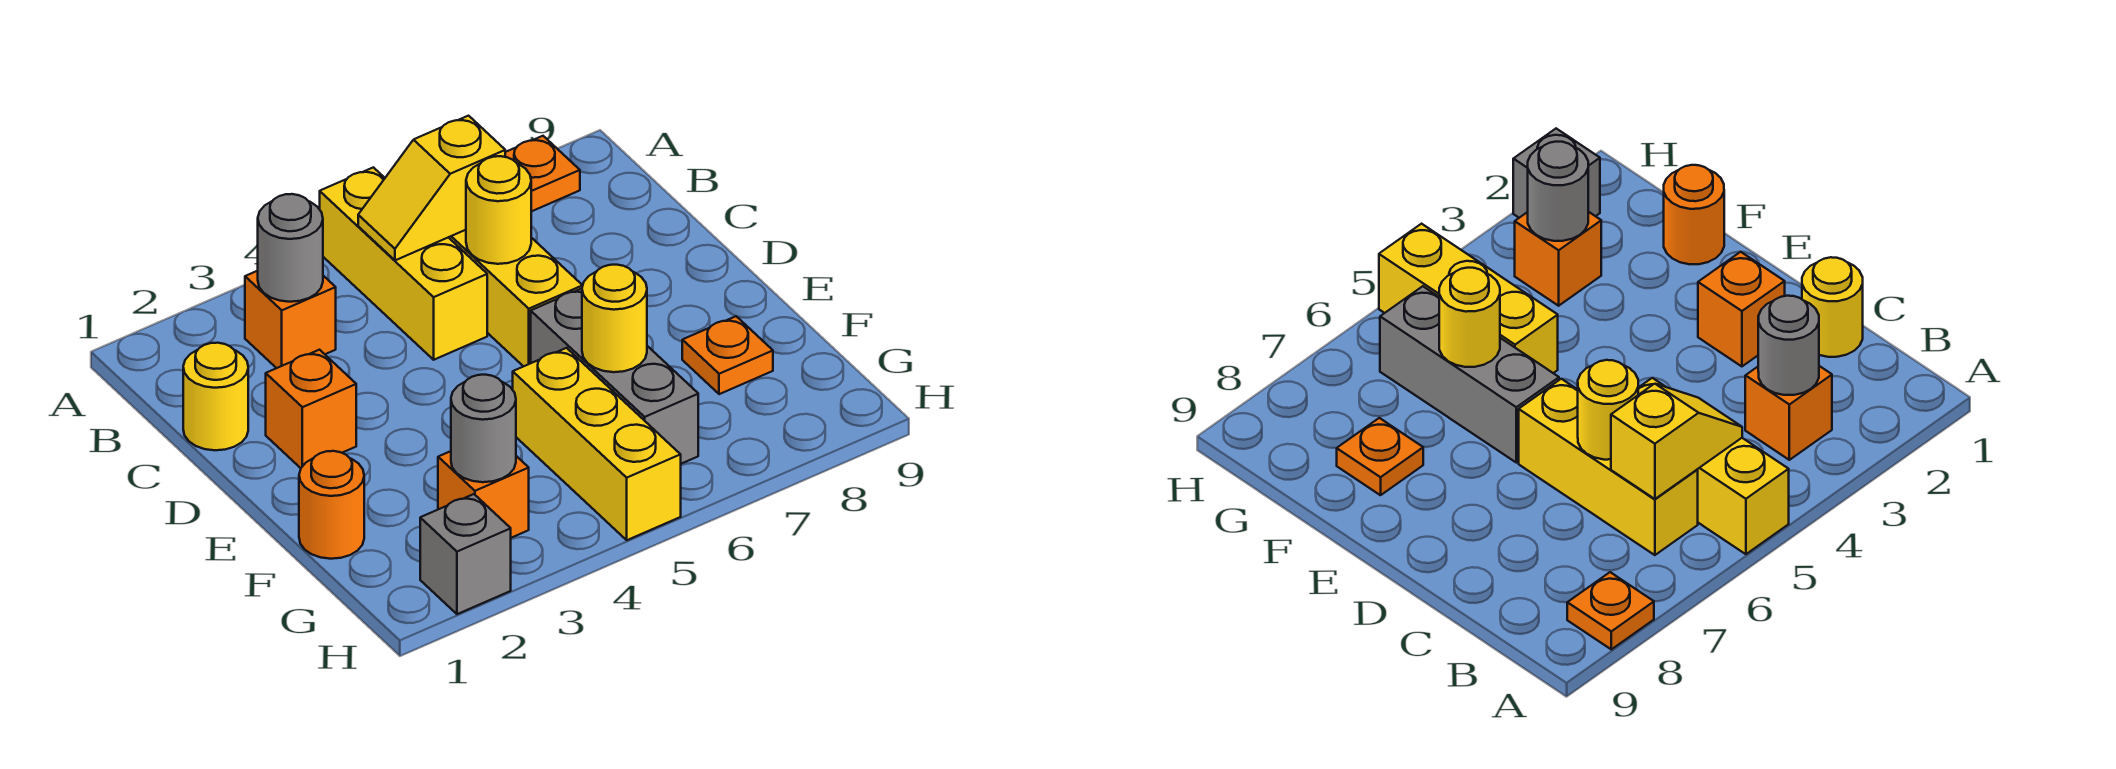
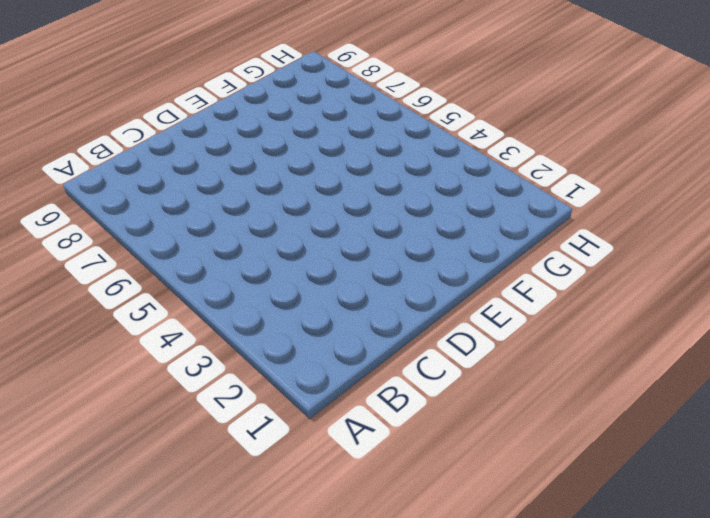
none -> yellow brick A5:C5 level 1
none -> orange plate A8 level 1
none -> orange brick B3 level 1

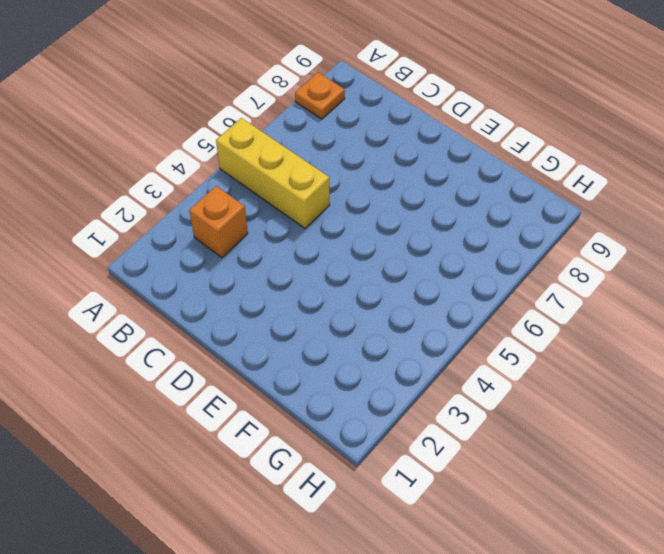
none -> yellow brick B6:D6 level 1
none -> yellow round brick C1 level 1
none -> orange brick D2 level 1

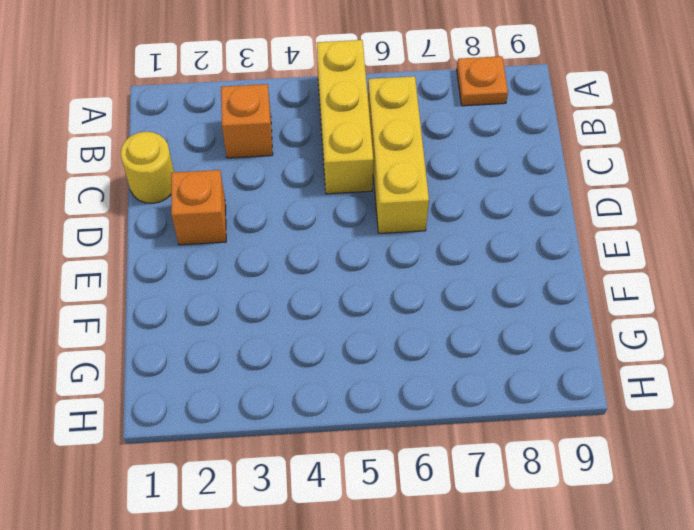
none -> grey brick E6:G6 level 1
none -> orange round brick F1 level 1
none -> yellow brick F5:H5 level 1

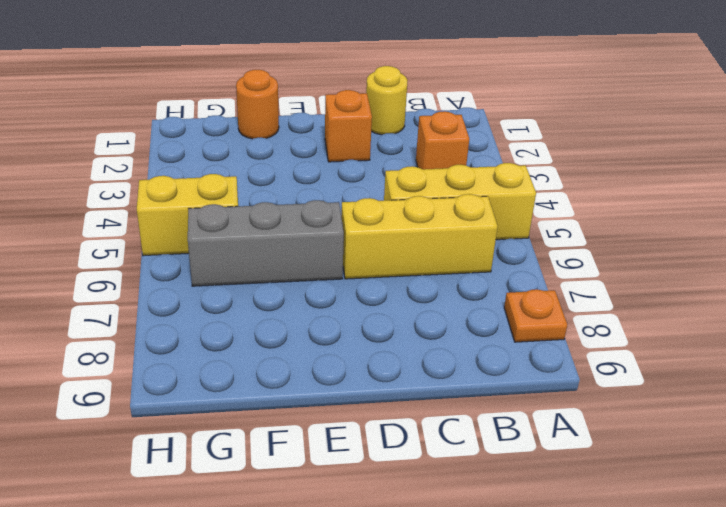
yellow brick G5:H5 level 1 -> yellow brick F5:H5 level 1
none -> orange plate F8 level 1
none -> orange brick G3 level 1
none -> grey brick H2 level 1

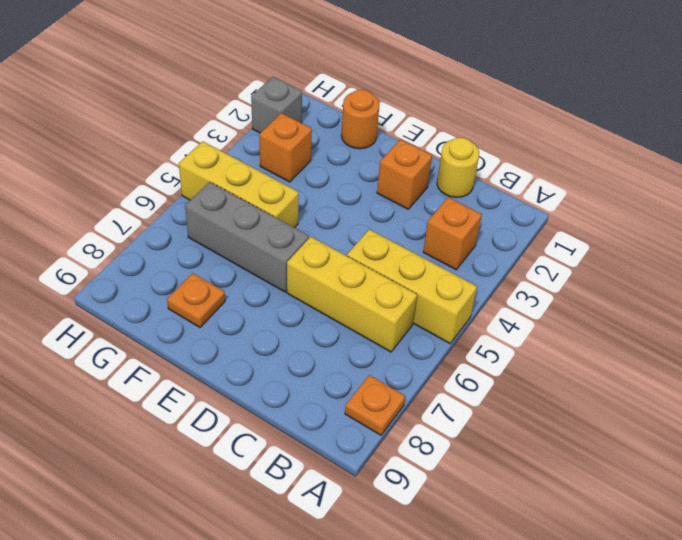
none -> grey round brick B3 level 2
none -> yellow slope B5:B6 level 2 top 6
none -> yellow round brick C6 level 2

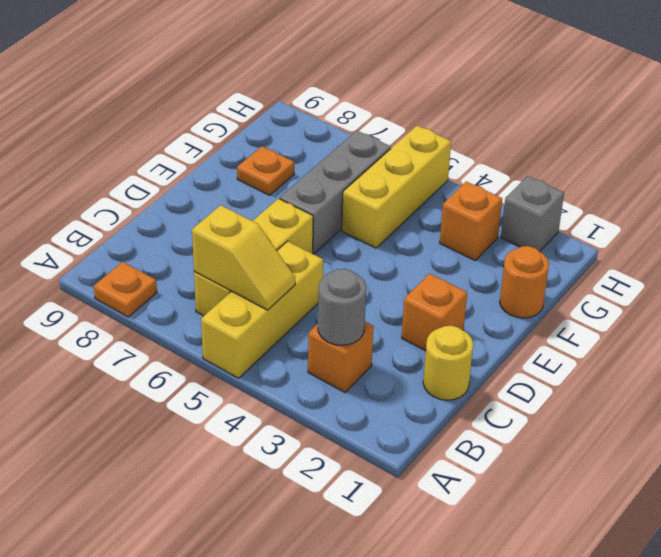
none -> yellow round brick C6 level 2
none -> yellow round brick F6 level 2
none -> grey round brick G3 level 2

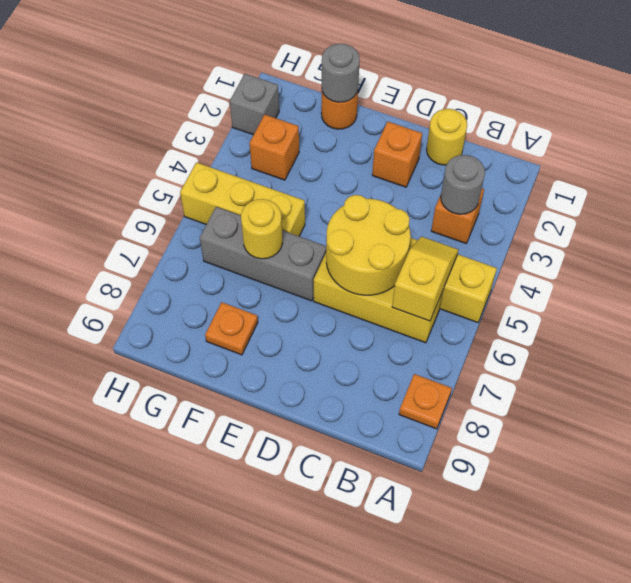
yellow round brick C5:D6 level 2 -> yellow round brick C6 level 2
grey round brick F1 level 2 -> grey round brick G3 level 2

